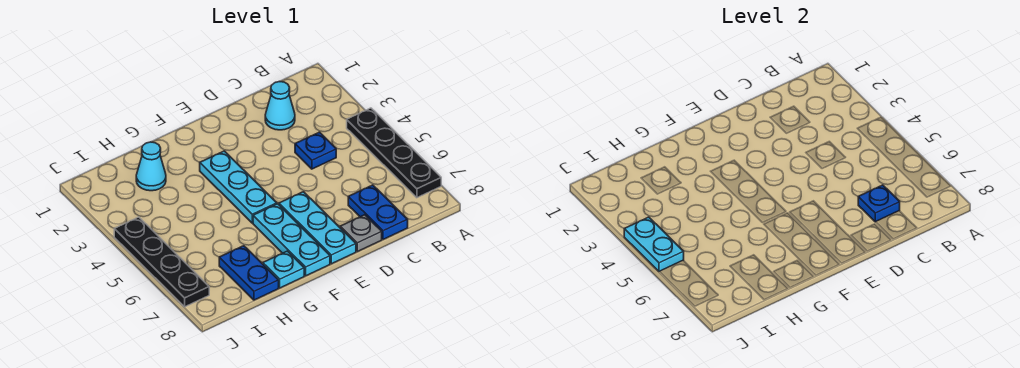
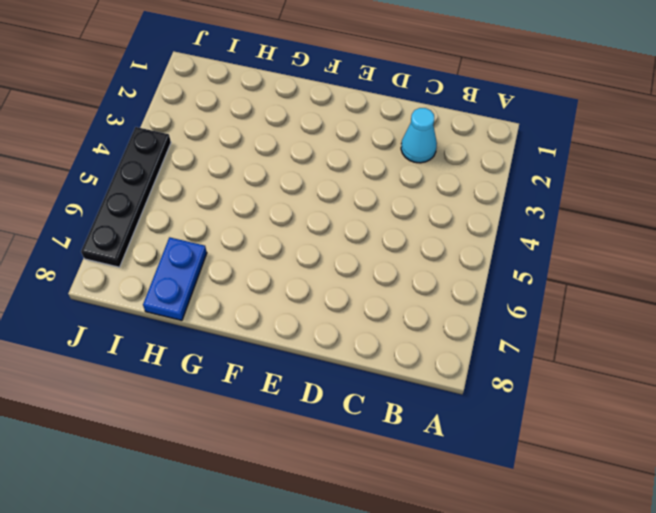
none -> black plate A4:A7 level 1
none -> blue plate C4 level 1
none -> blue plate C7:C8 level 1

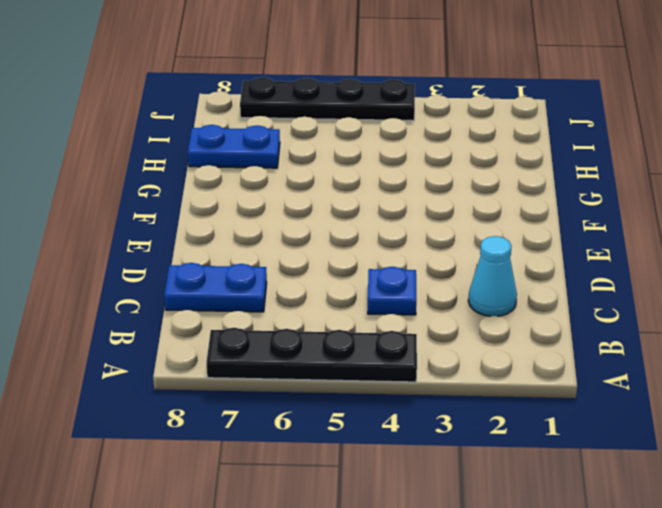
none -> grey plate D8 level 1
none -> cyan plate E6:E8 level 1
none -> cyan plate F3:F5 level 1

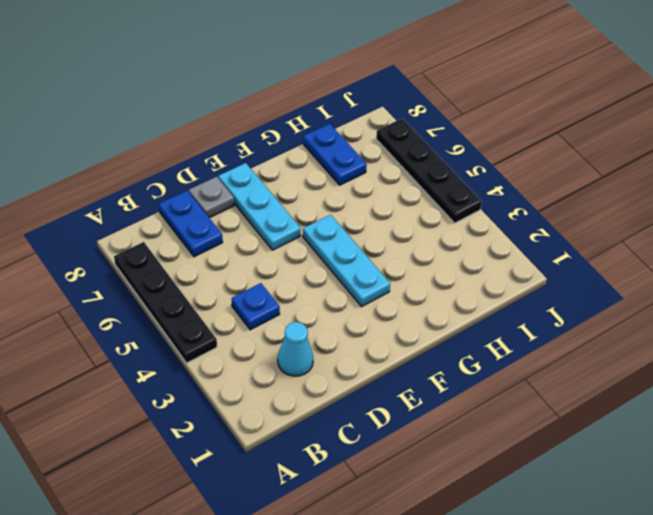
none -> cyan plate F6:F8 level 1
none -> cyan plate G8 level 1
none -> cyan cone H2 level 1

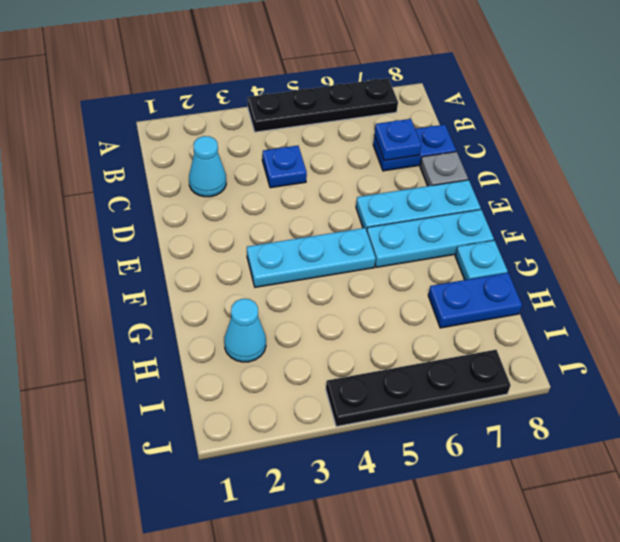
none -> cyan plate J4:J5 level 2

